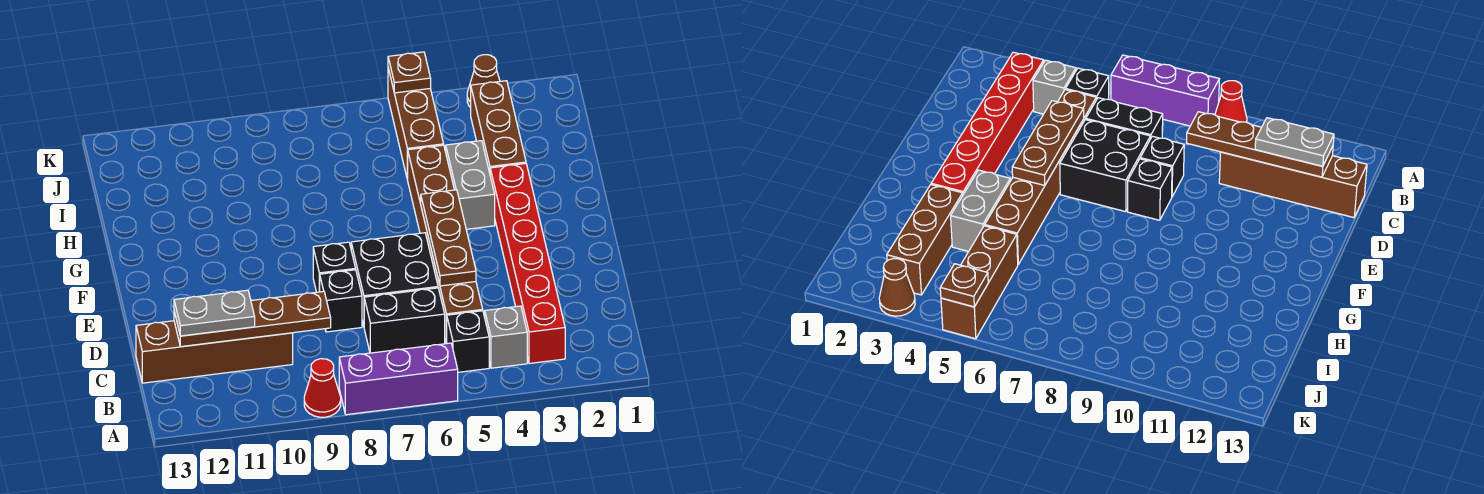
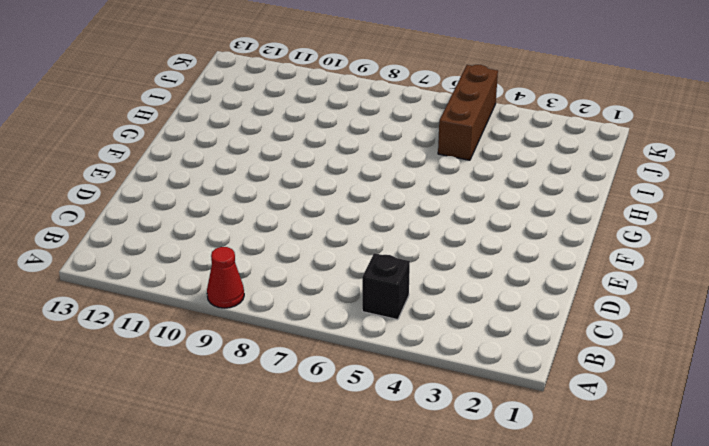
none -> purple brick A6:A8 level 1
none -> red brick B3:G3 level 1
none -> grey brick B4 level 1

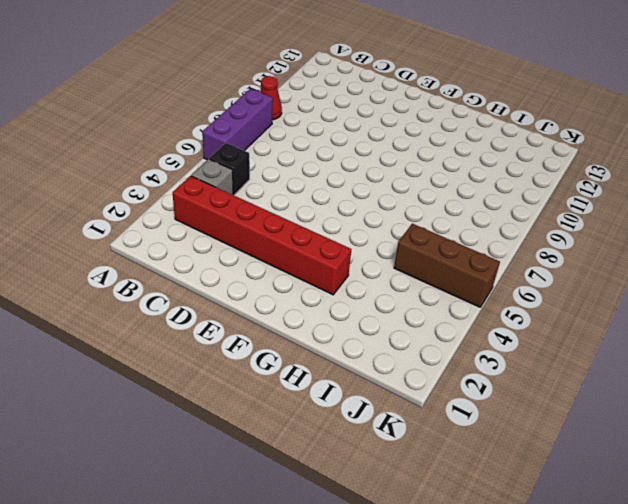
none -> brown brick C5:H5 level 1
none -> black brick C6:C7 level 1
none -> brown brick C10:C13 level 1

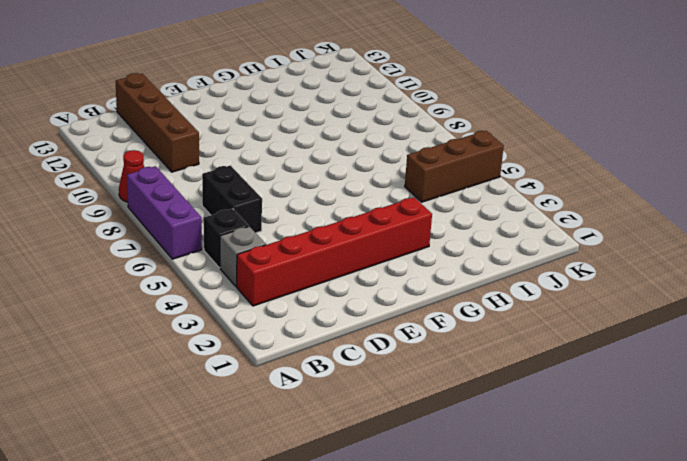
none -> brown brick C5:H5 level 1
none -> black brick D6:E7 level 1
none -> black brick D8 level 1

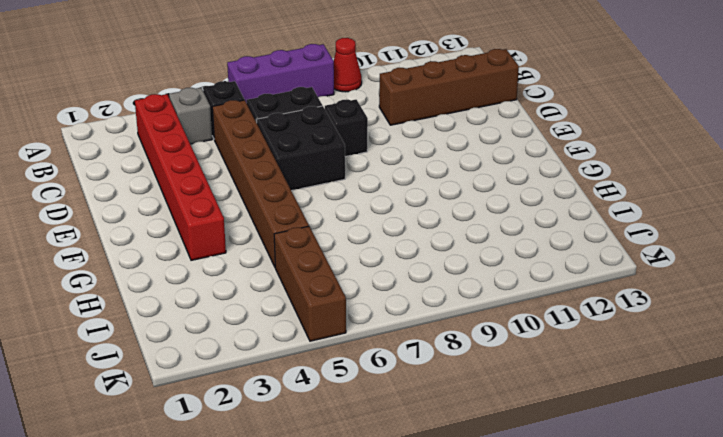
none -> black brick E8 level 1
none -> grey brick G4:H4 level 1
none -> brown brick H3:J3 level 1

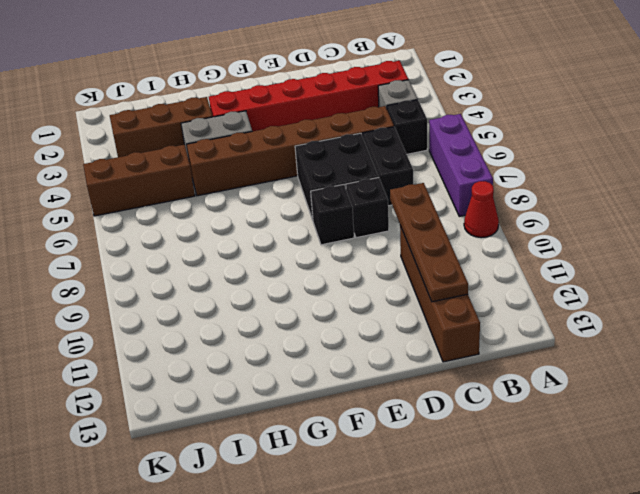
none -> brown cone K3 level 1
none -> brown plate D5:F5 level 2
none -> brown plate K5 level 2

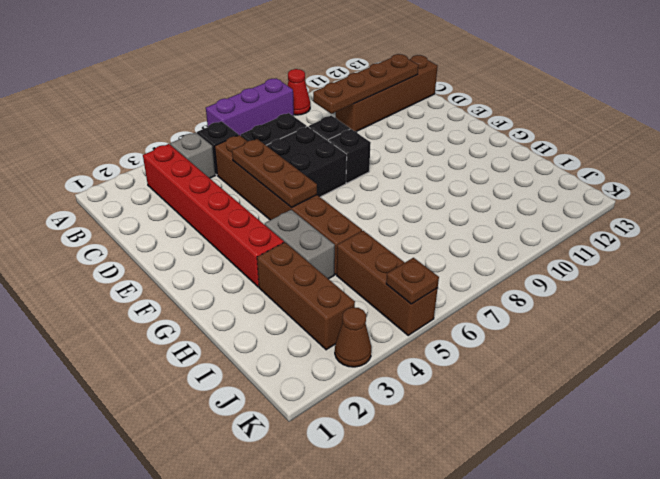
none -> grey plate C11:C12 level 3

